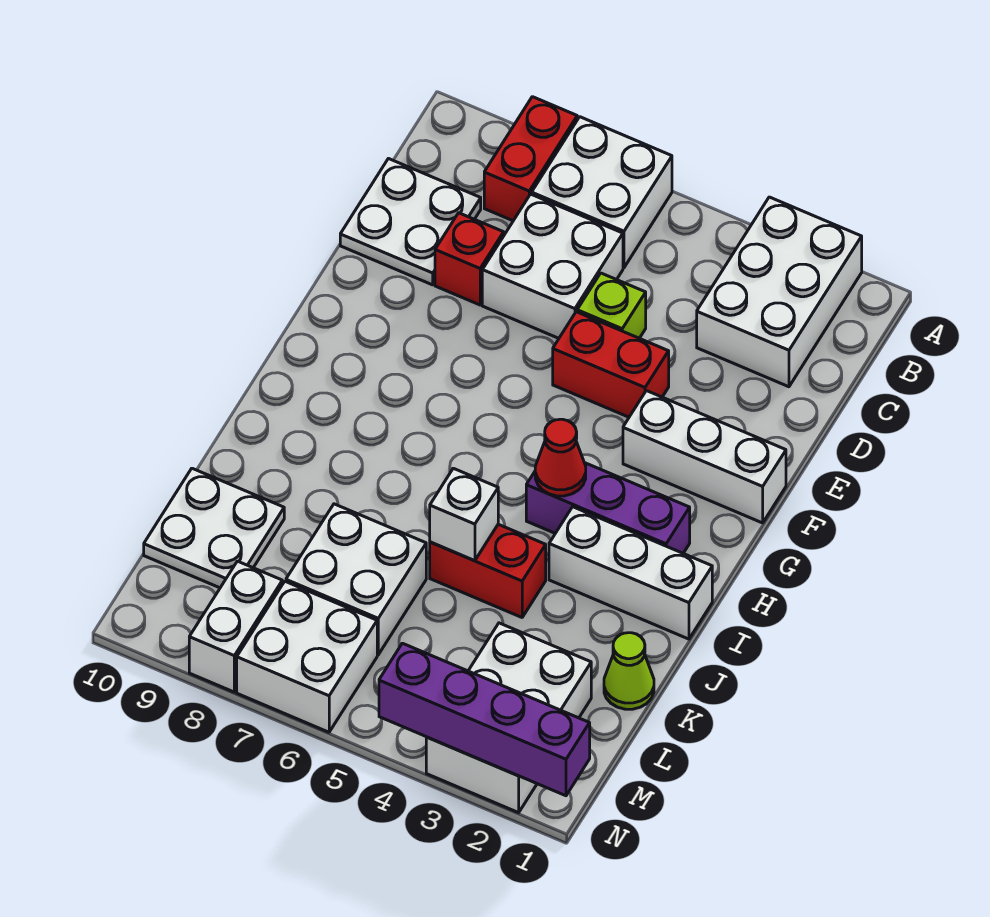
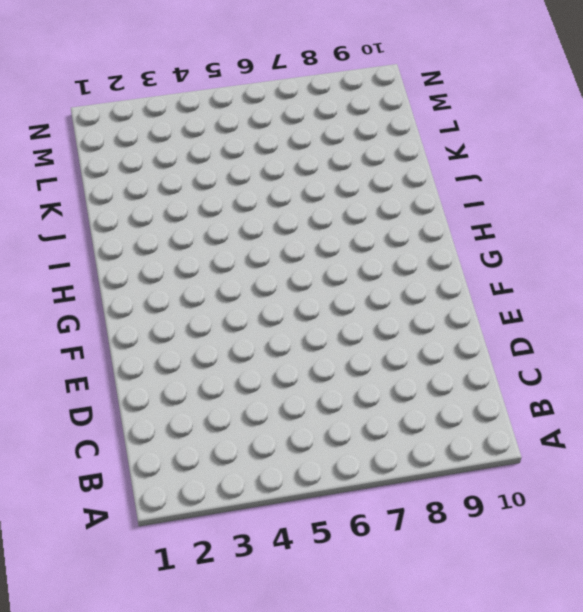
none -> white brick A2:C3 level 1
none -> white brick A6:B7 level 1
none -> red brick A8:B8 level 1

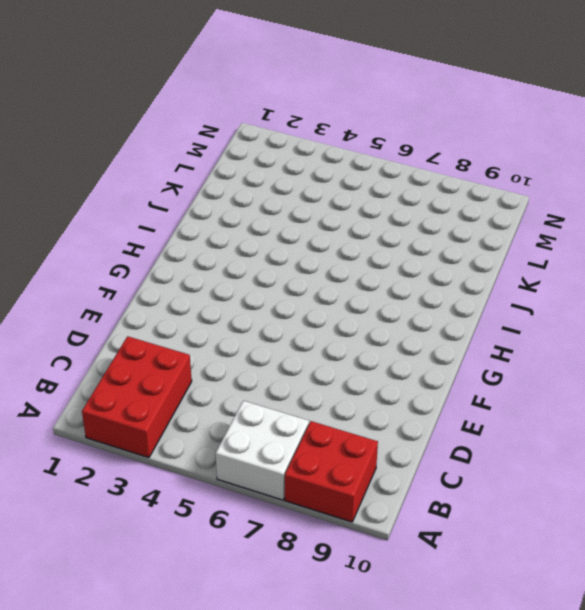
red brick A2:C3 level 1 -> white brick A2:C3 level 1
red brick A8:B9 level 1 -> red brick A8:B8 level 1
none -> white brick C6:D7 level 1
none -> white plate C9:D10 level 1
none -> lime brick D5 level 1

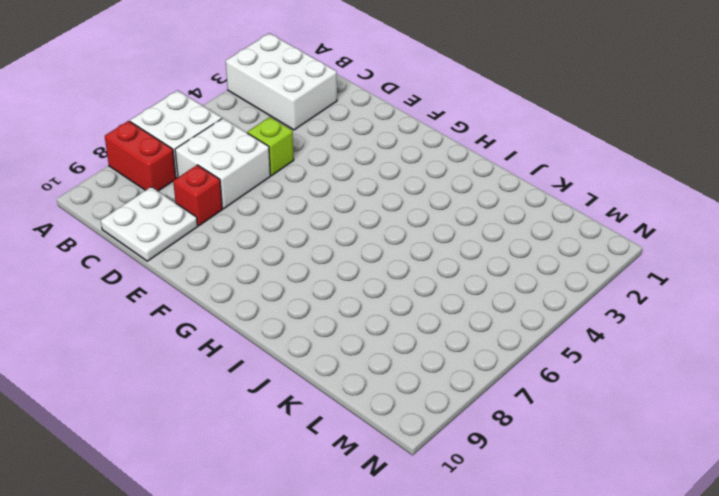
none -> red brick E4:E5 level 1
none -> white brick F1:F3 level 1
none -> purple brick H2:H4 level 1

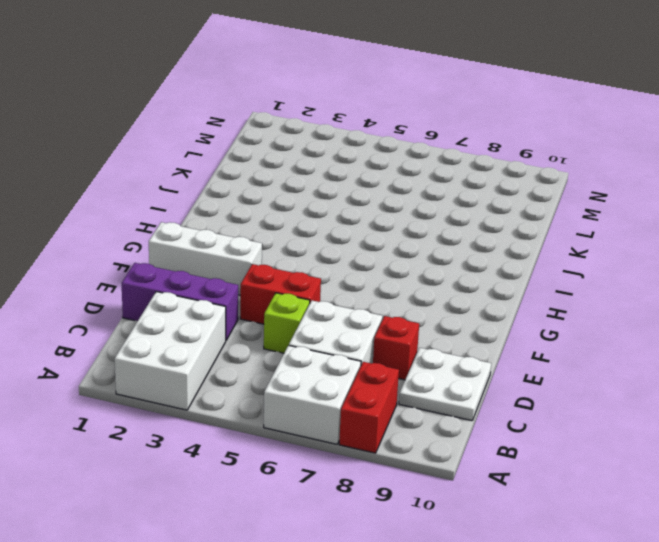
purple brick D1:D3 level 1 -> purple brick H2:H4 level 1
none -> white brick I1:I3 level 1
none -> red brick J4:J5 level 1
none -> lime cone K1 level 1

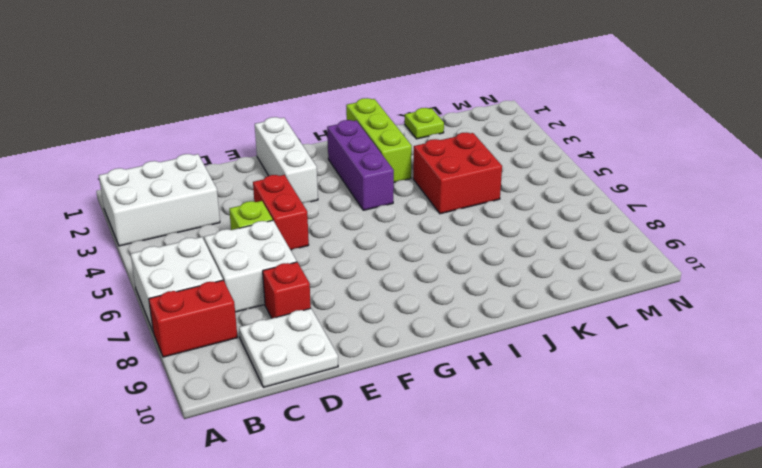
lime brick I1:I3 level 1 -> white brick I1:I3 level 1
red brick J4:K5 level 1 -> red brick J4:J5 level 1
lime plate K1 level 1 -> lime cone K1 level 1
none -> white brick K6:L7 level 1
none -> white plate K9:L10 level 1
none -> white brick L2:N3 level 1

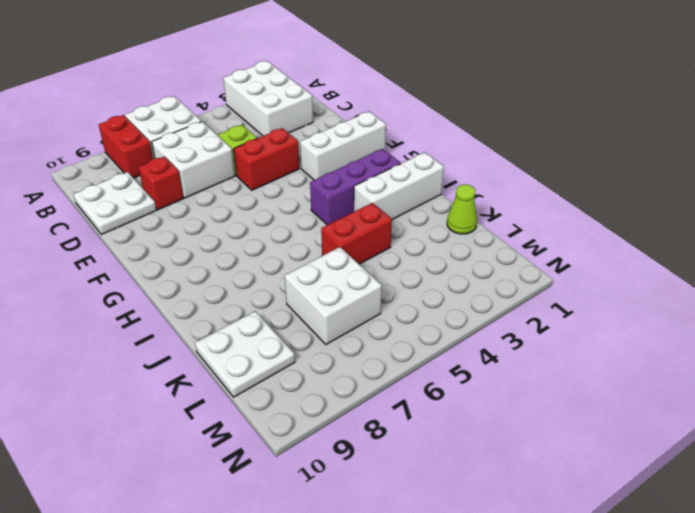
none -> white brick L2:N3 level 1
none -> white brick M6:N7 level 1
none -> white brick M8:N8 level 1

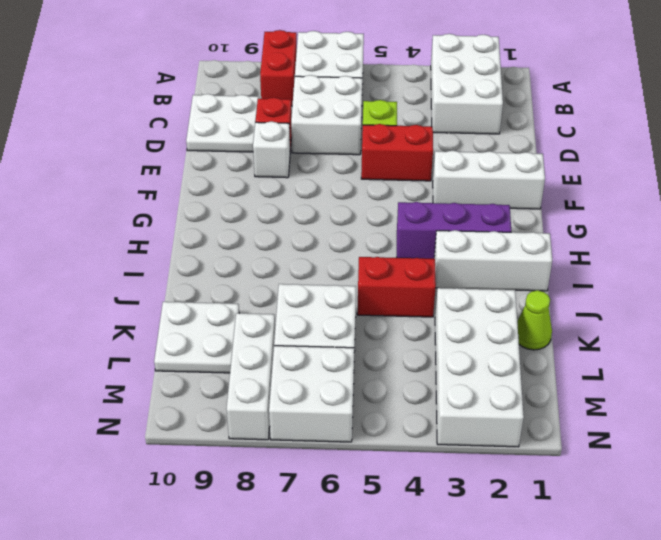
white brick E8 level 1 -> white brick J5 level 2
white brick K2:N3 level 1 -> white brick L2:N3 level 1
white brick L8:N8 level 1 -> white brick M8:N8 level 1
none -> red cone H4 level 2
none -> purple brick N1:N4 level 2

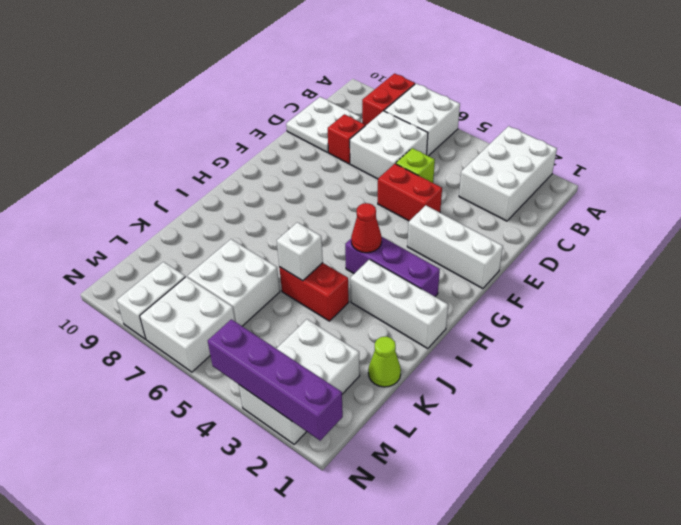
none -> white plate K9:L10 level 1

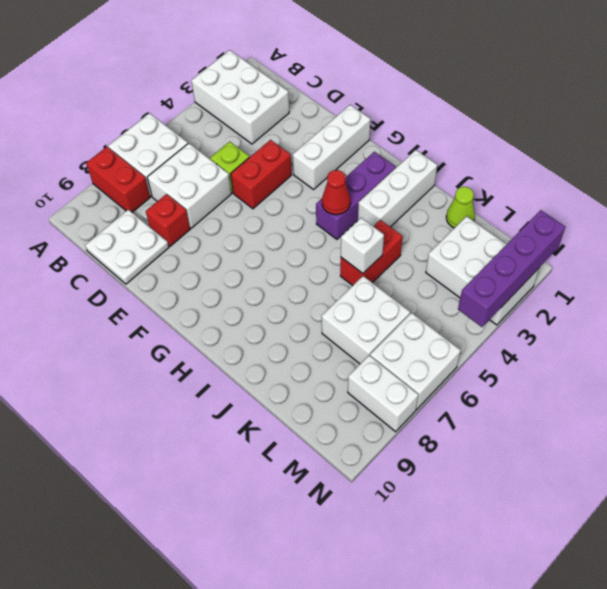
none -> white plate K9:L10 level 1

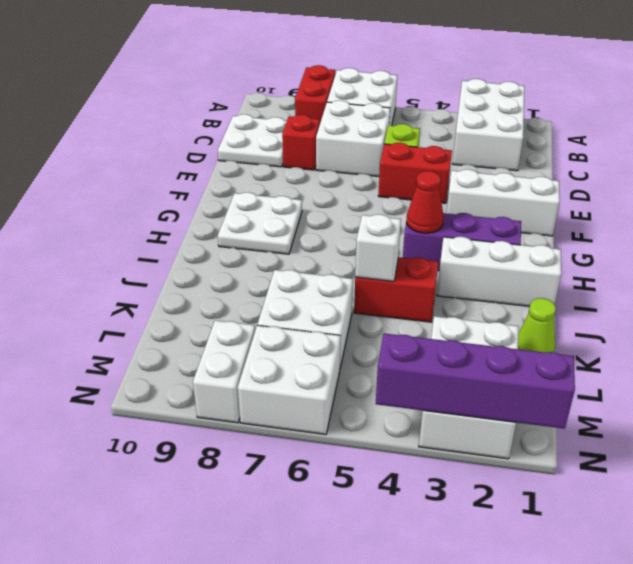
white plate G8:H9 level 1 -> white plate K9:L10 level 1

